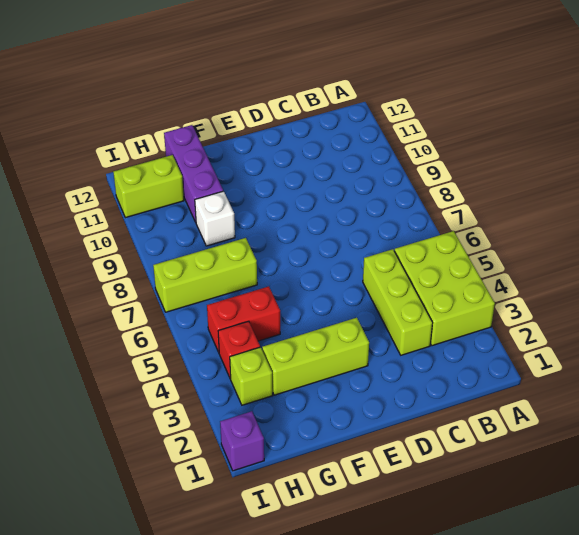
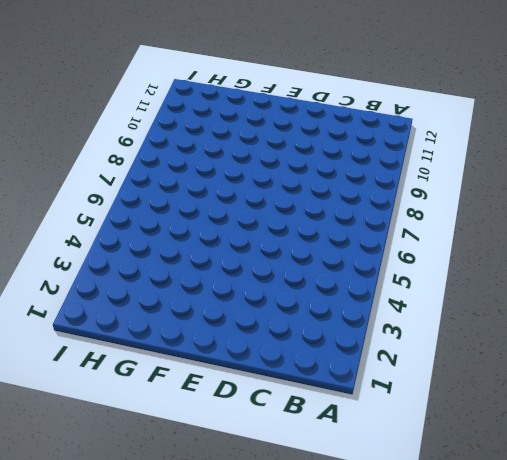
none -> lime brick A3:B5 level 1
none -> lime brick C3:C5 level 1

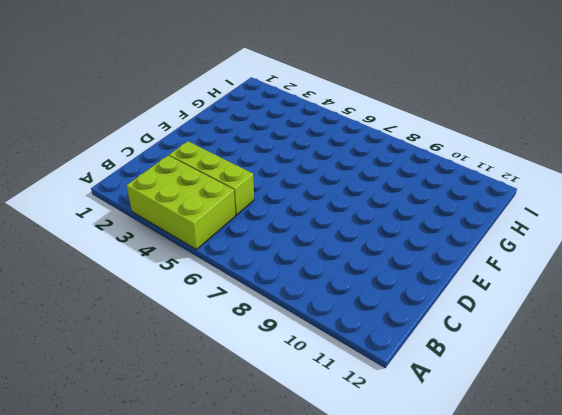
none -> lime brick E3:G3 level 1
none -> red brick G5:H5 level 1

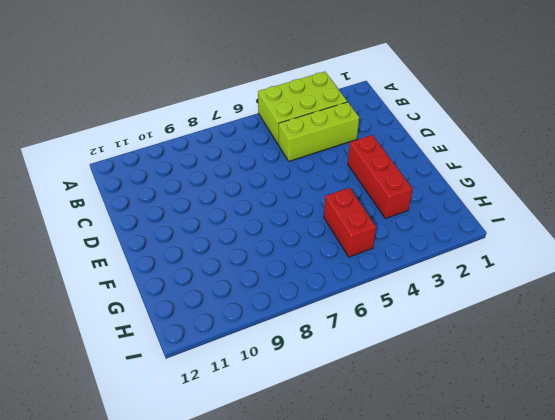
red brick E3:G3 level 1 -> lime brick E3:G3 level 1
none -> lime brick G7:I7 level 1
none -> white brick G9 level 1

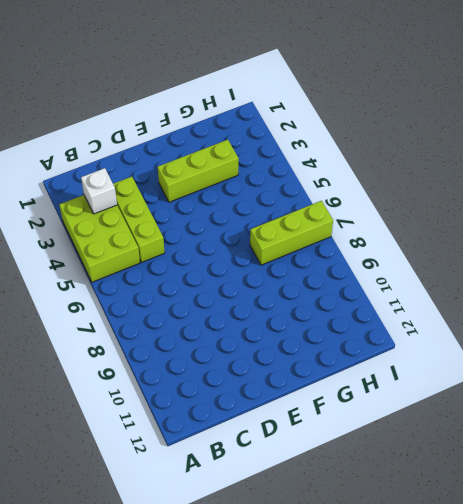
white brick B3 level 2 -> white brick G9 level 1
none -> red brick G5:H5 level 1
none -> purple brick G10:G12 level 1

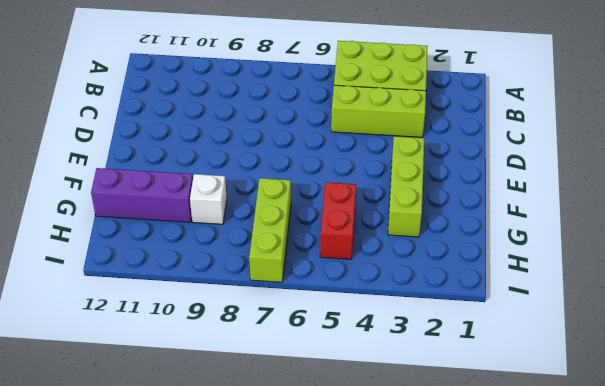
none -> lime brick H3 level 1
none -> red brick H4 level 1

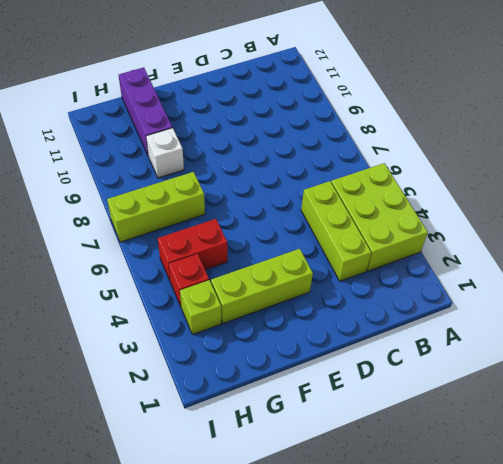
none -> lime brick H11:I11 level 1
none -> purple brick I1 level 1

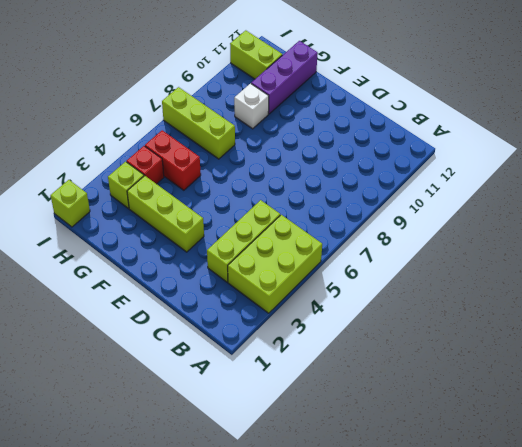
lime brick I1 level 1 -> purple brick I1 level 1

